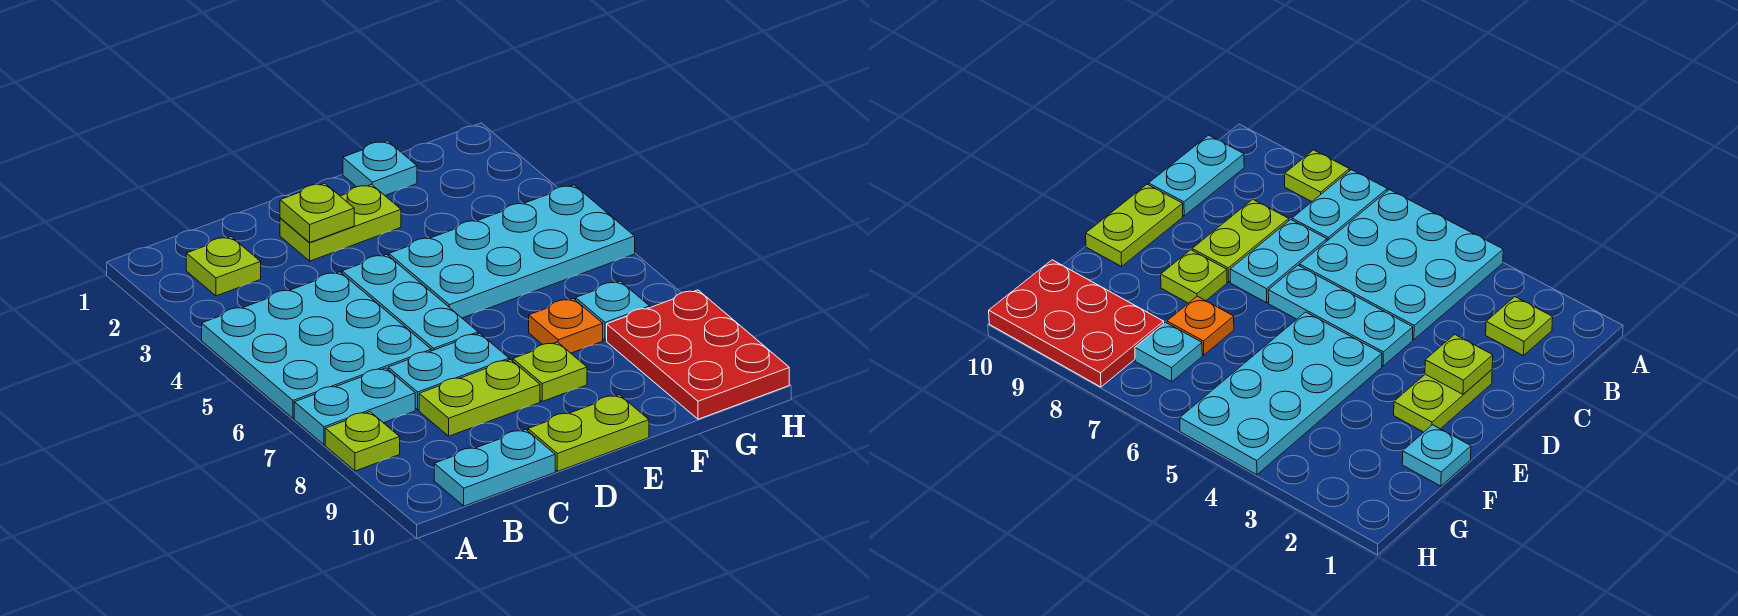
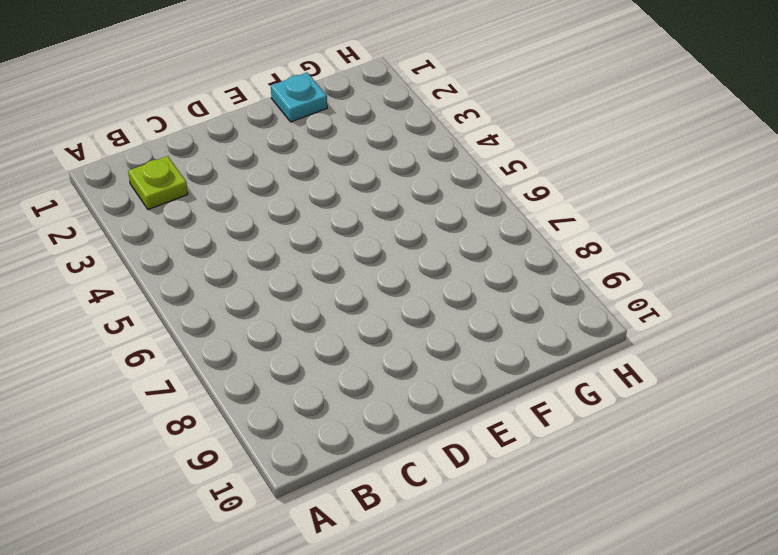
none -> cyan plate A4:C6 level 1
none -> cyan plate A7:B7 level 1
none -> lime plate A8 level 1

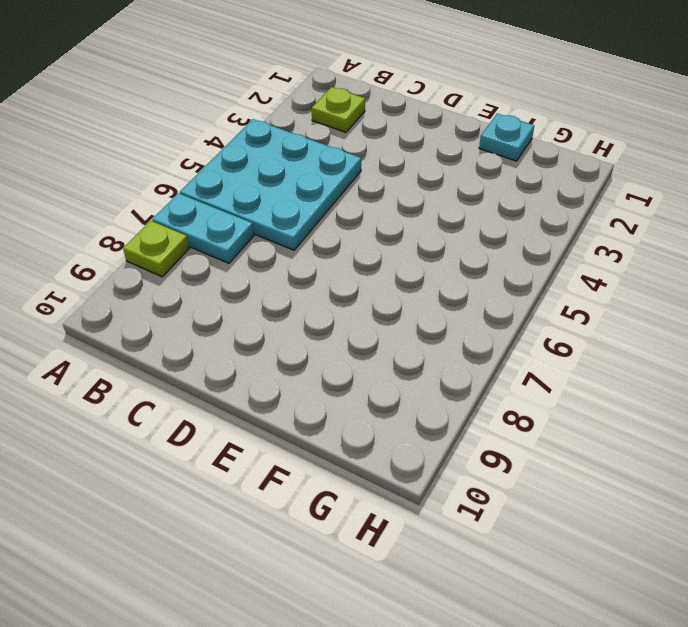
none -> cyan plate B10:C10 level 1
none -> cyan plate C7:D7 level 1
none -> lime plate C8:D8 level 1

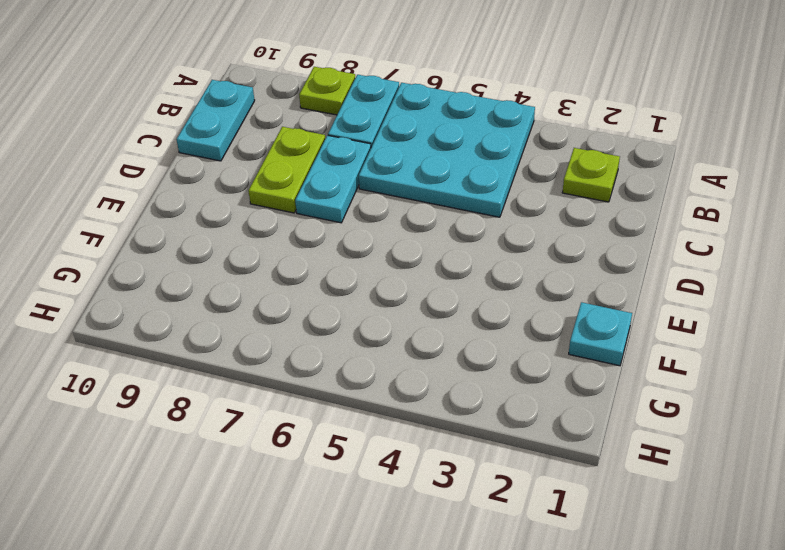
none -> lime plate D2:E2 level 1
none -> cyan plate D4:D6 level 1
none -> lime plate D10:E10 level 1

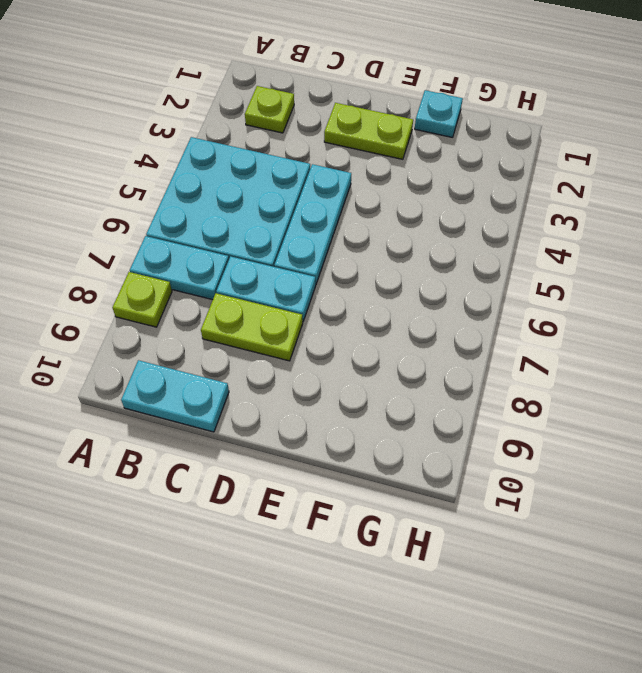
none -> lime plate D10:E10 level 1
none -> cyan plate E4:H5 level 1
none -> lime plate E8 level 1

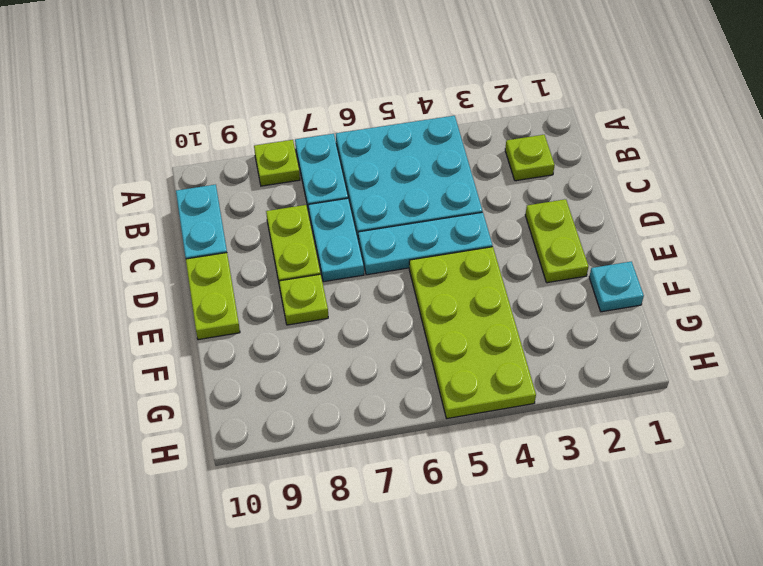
lime plate E4:H5 level 1 -> cyan plate E4:H5 level 1
none -> orange plate F7 level 1
none -> cyan plate G7 level 1
none -> red plate G8:H10 level 1

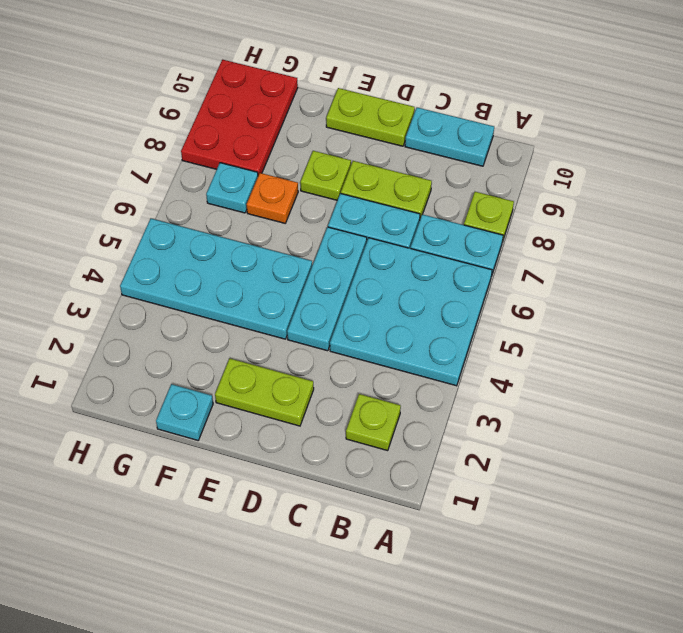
none -> lime plate D2 level 2

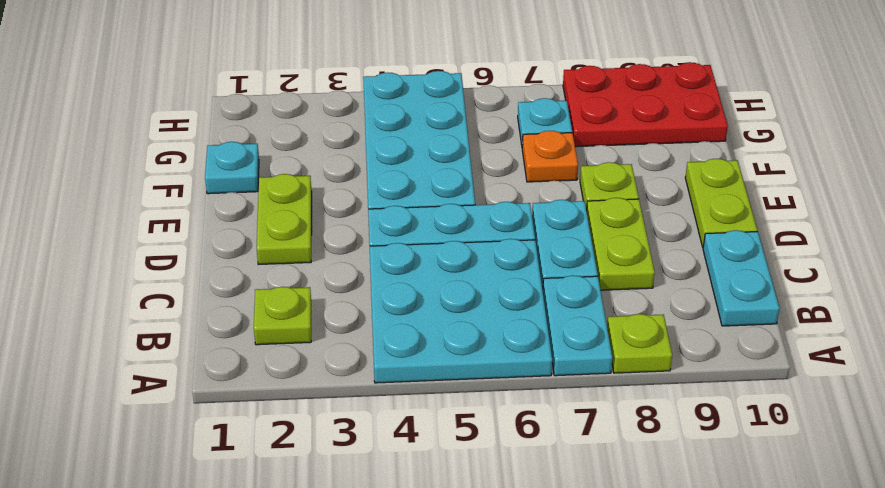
none -> lime plate D2 level 2

